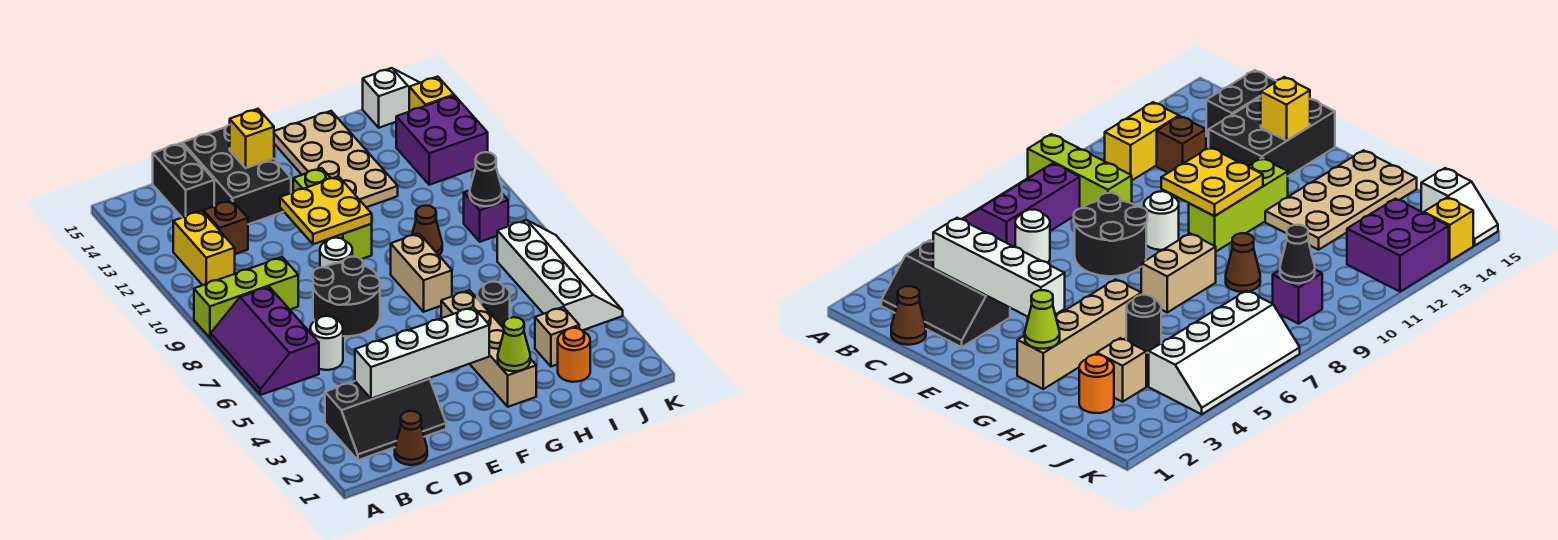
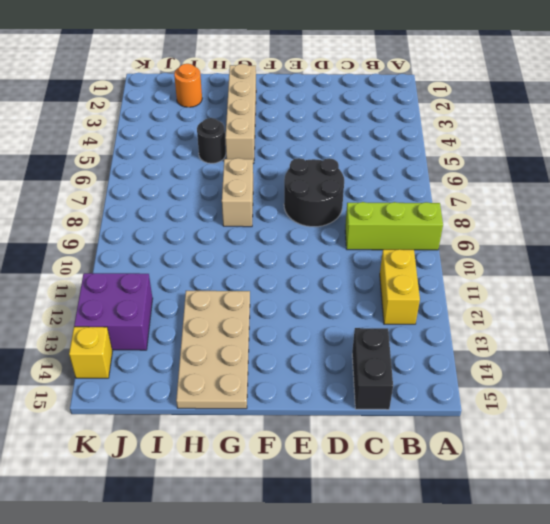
none -> purple slope A6:B8 level 1 top B
none -> black slope B2:D3 level 1 top 3
none -> brown cone C1 level 1

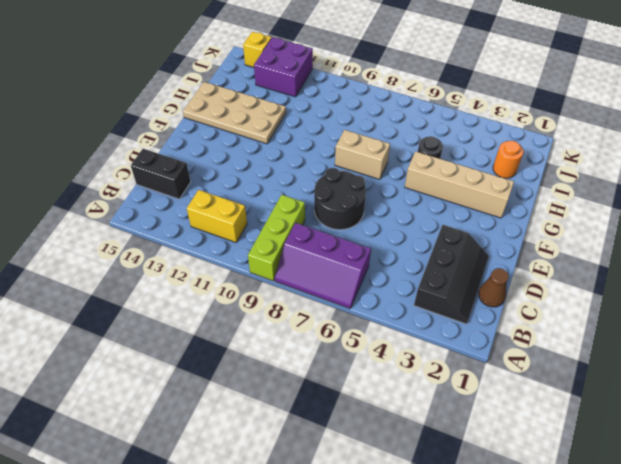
none -> white round brick C6 level 1
none -> brown brick C12 level 1
none -> black brick D13:E15 level 1

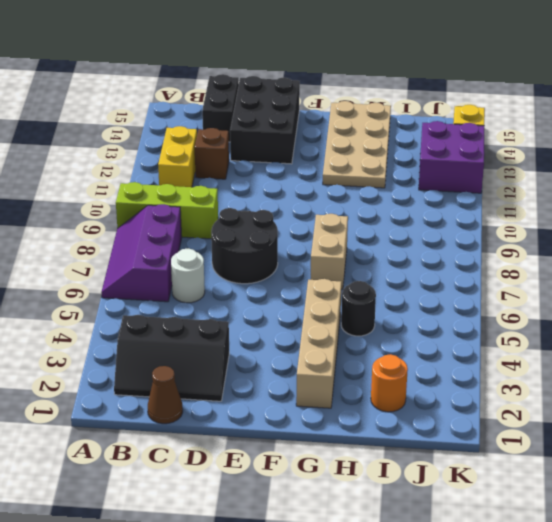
none -> white round brick E9 level 1
none -> lime brick F10:F12 level 1
none -> brown cone H9 level 1

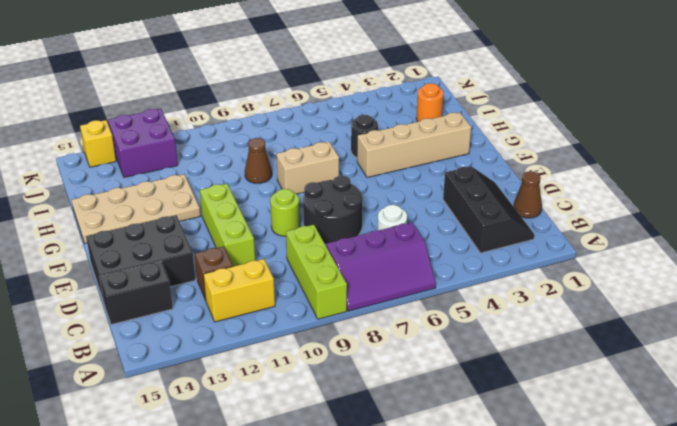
lime brick D11:F11 level 1 -> lime brick F10:F12 level 1
lime round brick E9 level 1 -> white round brick E9 level 1
none -> tan brick I3 level 1
none -> white slope J4:K7 level 1 top J
none -> purple brick J9 level 1

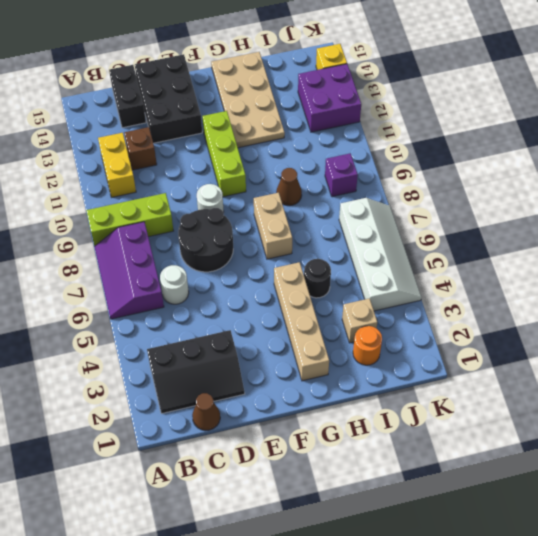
none -> white slope J15:K15 level 1 top J
none -> white brick C3:F3 level 2
none -> yellow plate E10:F11 level 2

